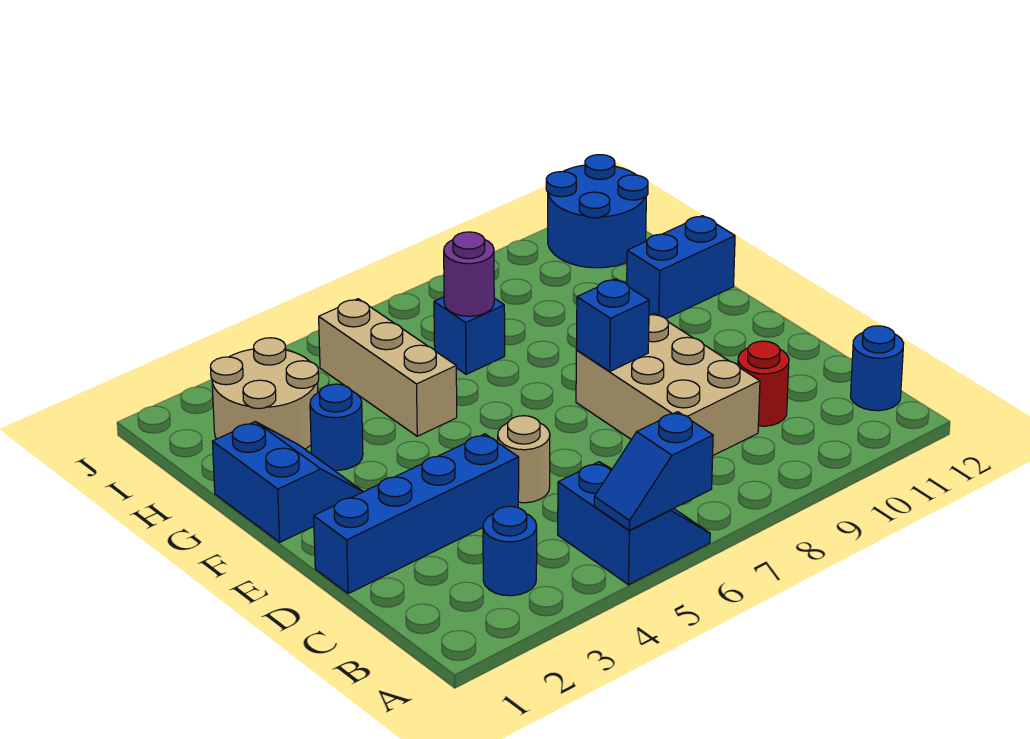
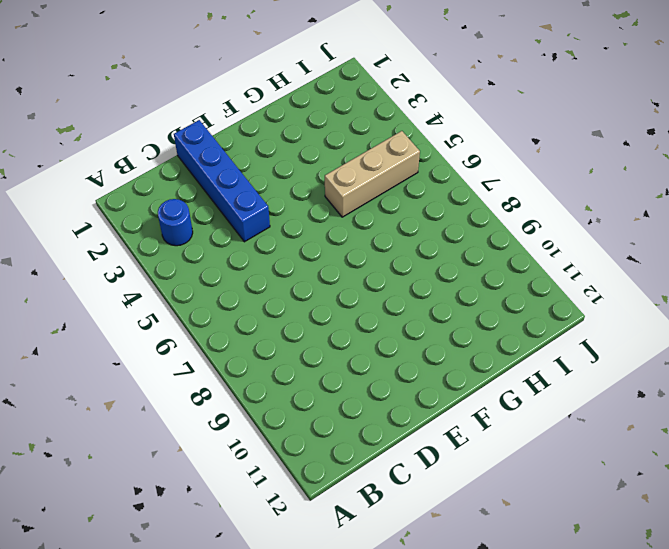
none -> blue slope A5:B6 level 1 top 5
none -> blue round brick B12 level 1
none -> tan brick C8:E9 level 1

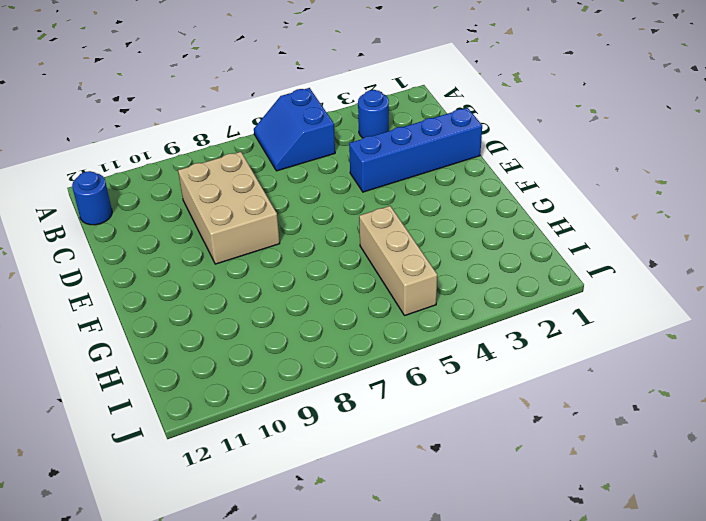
none -> red round brick C10 level 1
none -> tan round brick D5 level 1
none -> blue slope F1:G2 level 1 top 1

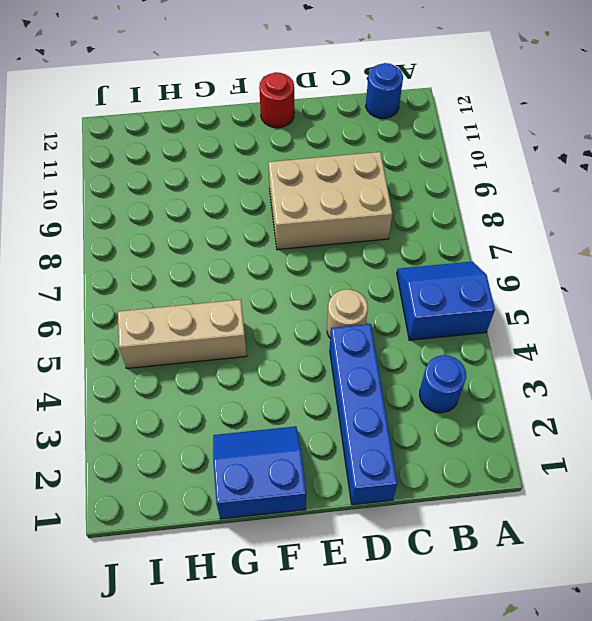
red round brick E12 level 1 -> red round brick C10 level 1
none -> blue round brick G3 level 1
none -> blue brick G11:G12 level 1
none -> tan round brick H2:I3 level 1

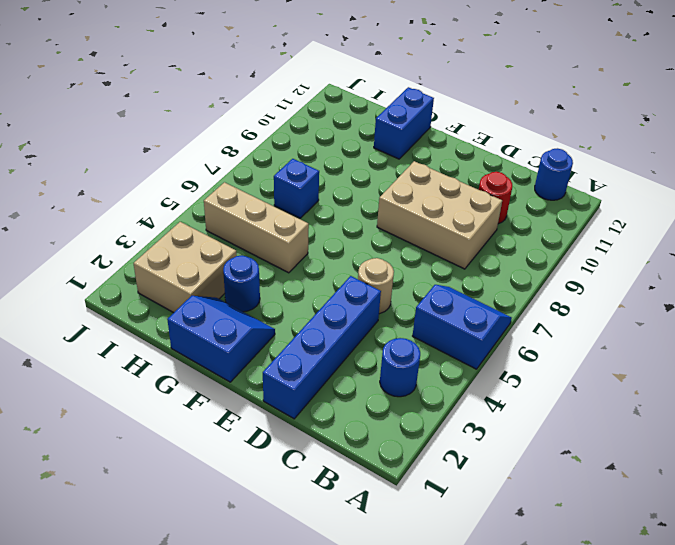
tan brick H2:I3 level 1 -> tan round brick H2:I3 level 1
none -> blue round brick I11:J12 level 1
none -> blue slope A5:A6 level 2 top 6
none -> blue brick E8 level 2

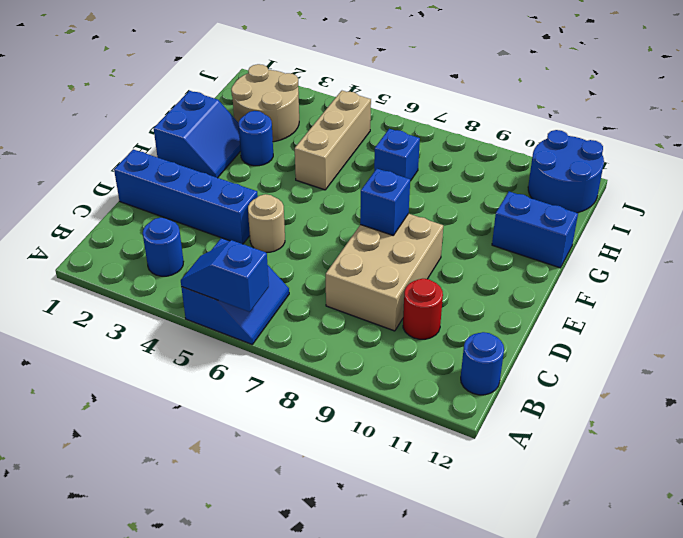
none -> purple round brick H7 level 2

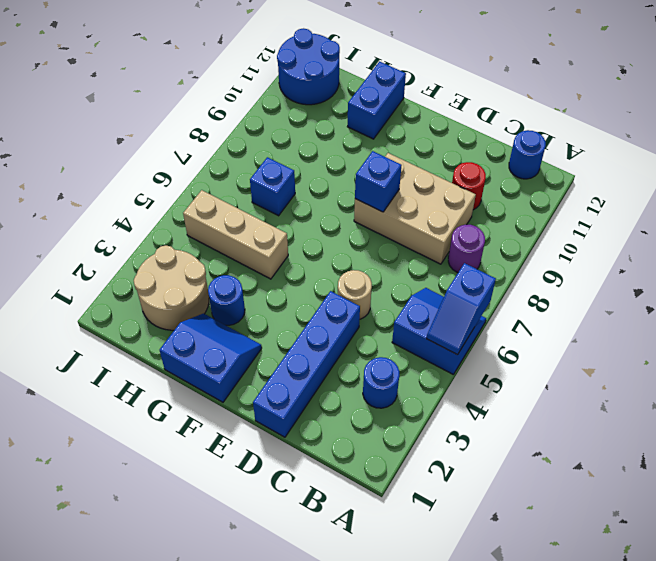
purple round brick B8 level 1 -> purple round brick H7 level 2

